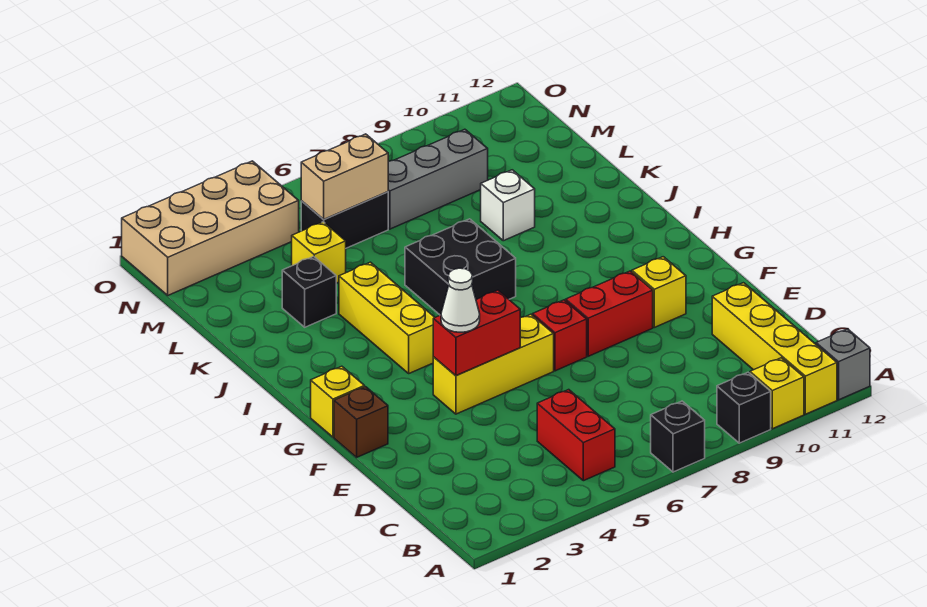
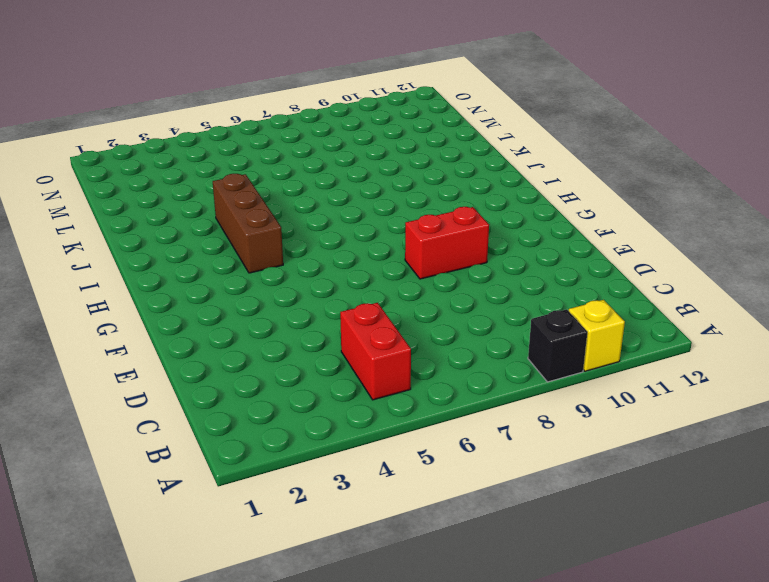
brown brick H4:J4 level 1 -> yellow brick H4:J4 level 1
none -> black brick A7 level 1
none -> yellow brick A11:D11 level 1
none -> grey brick A12 level 1

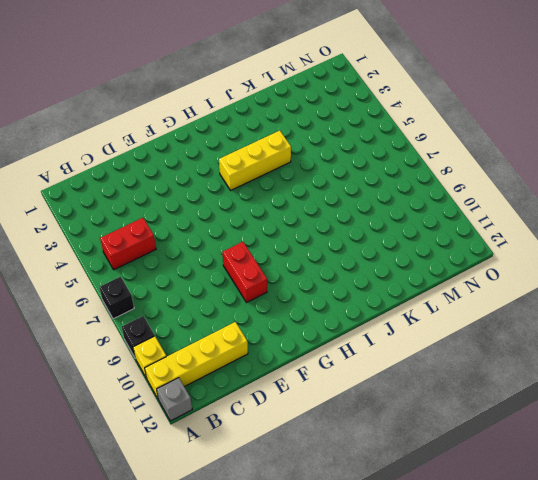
none -> brown brick F1 level 1
none -> yellow brick F4:F6 level 1
none -> red brick F7 level 1

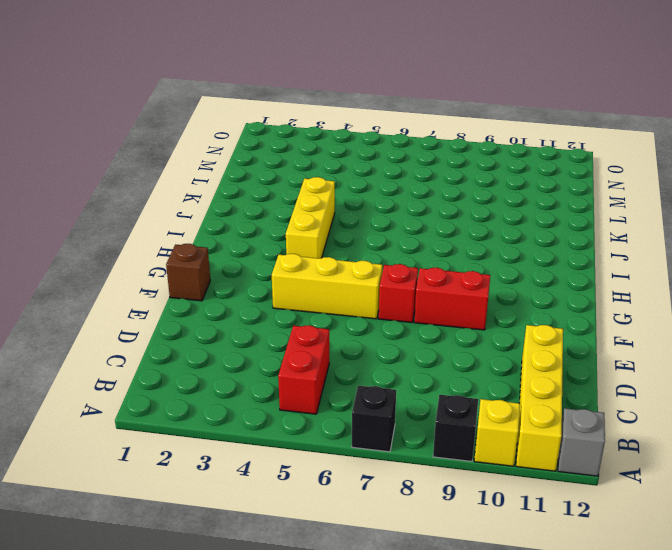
none -> yellow brick F10 level 1
none -> yellow brick G1 level 1
none -> black brick I6:J7 level 1

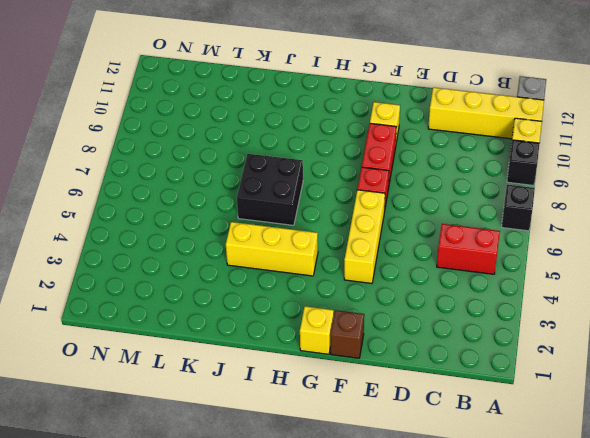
none -> black brick K3 level 1
none -> white brick K9 level 1
none -> yellow brick L4 level 1

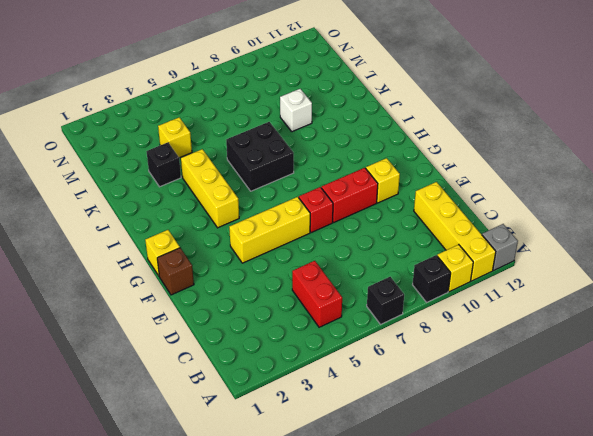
none -> black brick M5:M6 level 1
none -> grey brick M7:M9 level 1
none -> tan brick N1:O4 level 1

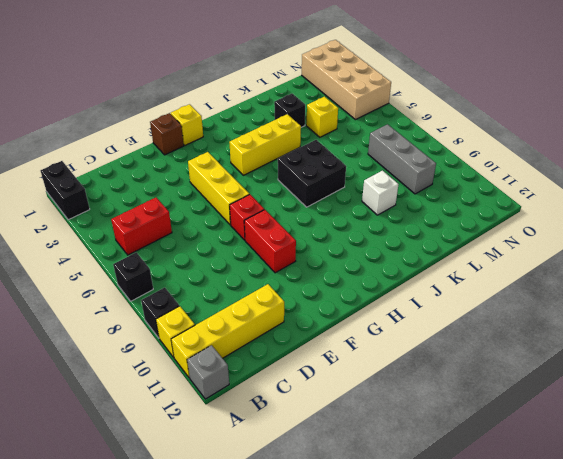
black brick A1:A2 level 1 -> black brick M5:M6 level 1
none -> yellow brick F10 level 1
none -> red brick F4:F5 level 2
none -> tan brick M5:M6 level 2

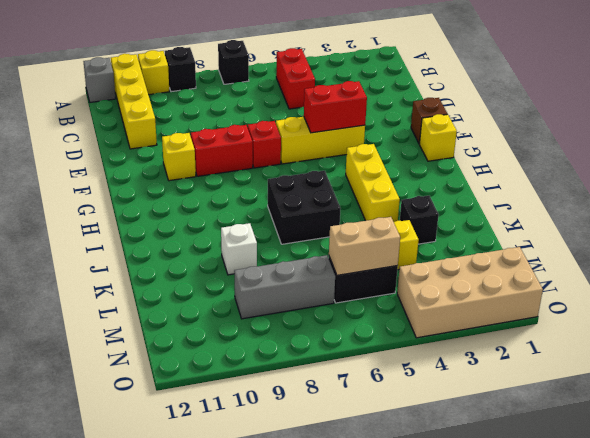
none -> white cone F4 level 3

